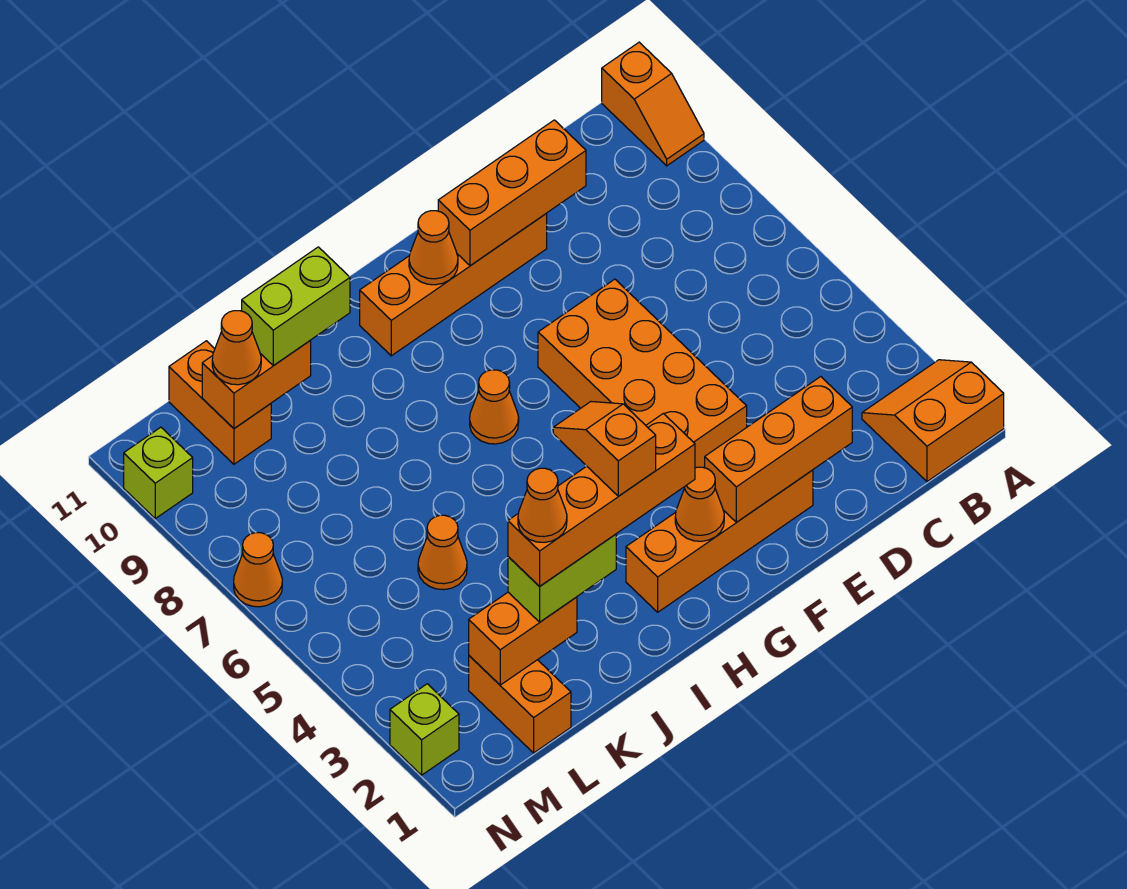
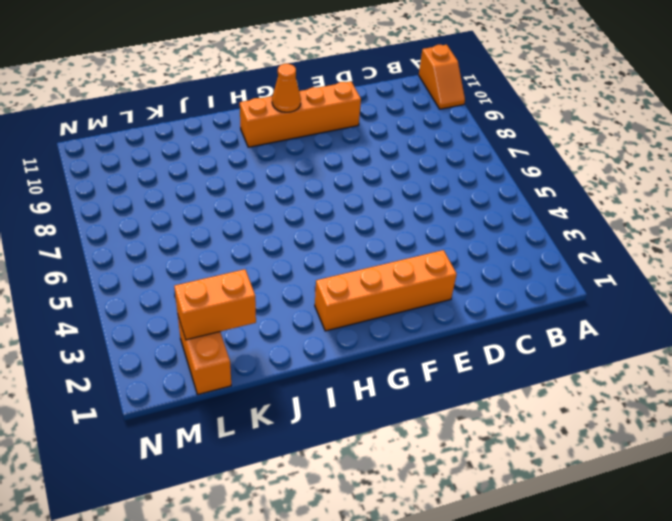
none -> orange slope A1:B2 level 1 top 1
none -> orange brick E4:F7 level 1
none -> orange cone H7 level 1

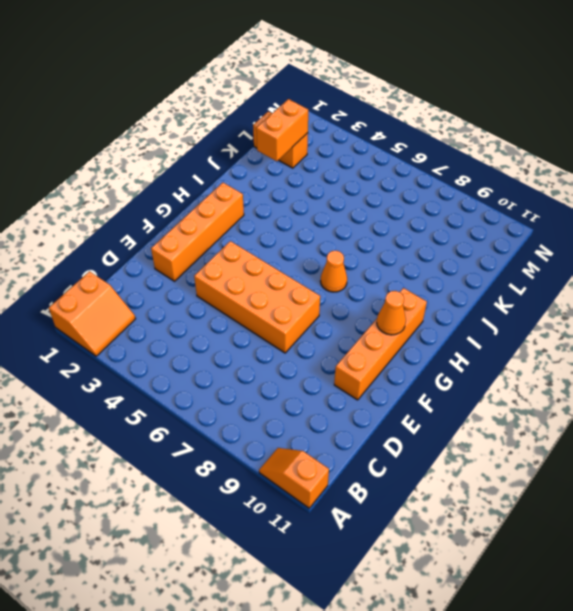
none -> orange cone K5 level 1
none -> orange brick L10:L11 level 1
none -> lime brick N2 level 1

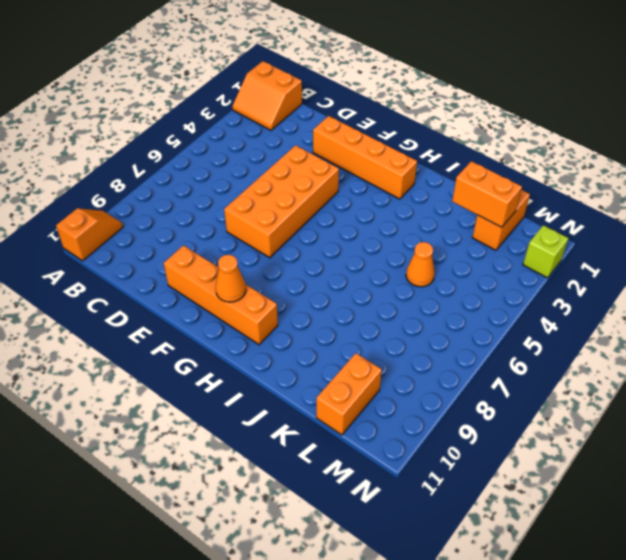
none -> orange cone H7 level 1
none -> orange cone N7 level 1
none -> lime brick N10 level 1

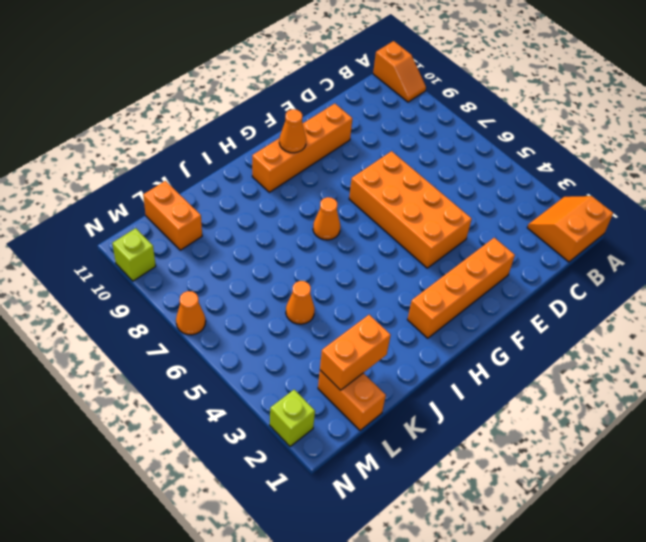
none -> orange brick D2:F2 level 2
none -> orange brick D10:F10 level 2
none -> orange cone G2 level 2

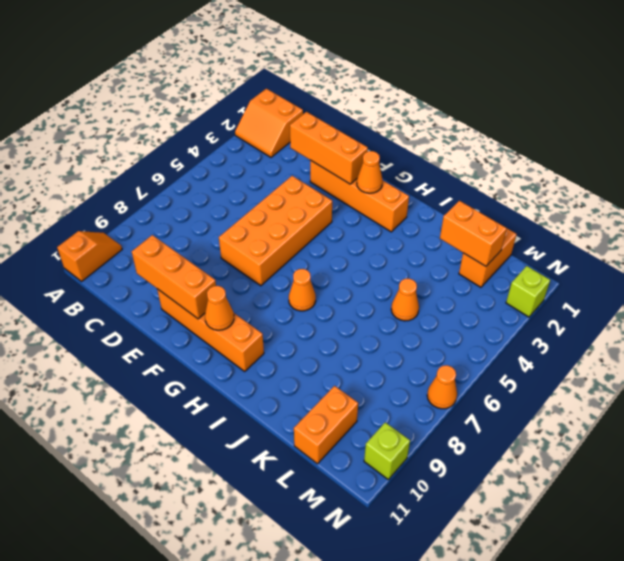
none -> orange brick K10:L10 level 2
none -> lime brick J2:K2 level 3
none -> lime brick J10:K10 level 3

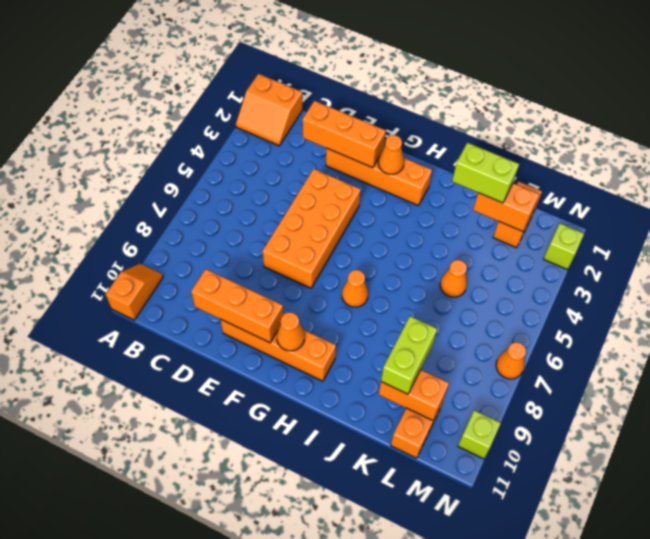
lime brick K9:K10 level 3 -> lime brick J10:K10 level 3
none -> orange cone L10 level 3
none -> orange brick H2:K2 level 4
none -> orange slope I2:I3 level 5 top 2

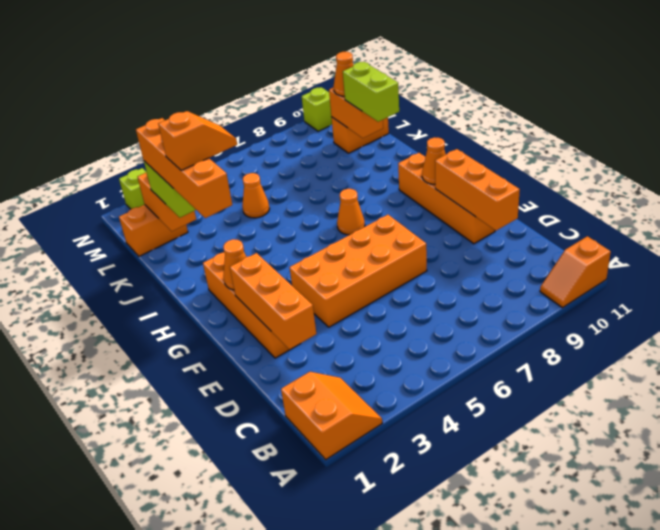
none -> orange cone N7 level 1
none -> orange cone K2 level 5

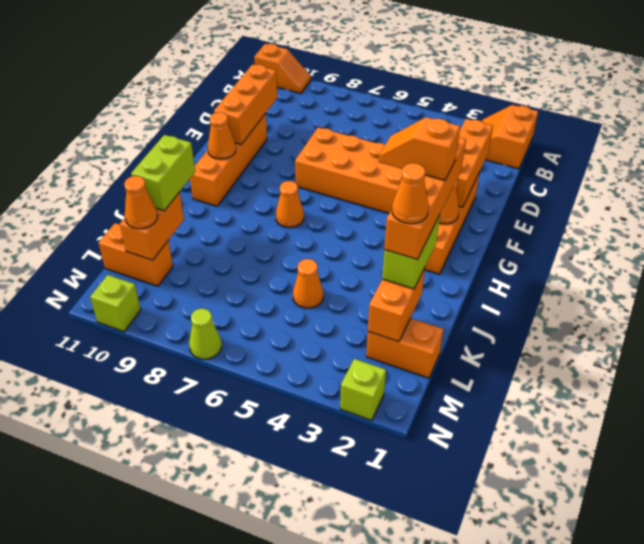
lime cone N7 level 1 -> orange cone N7 level 1

